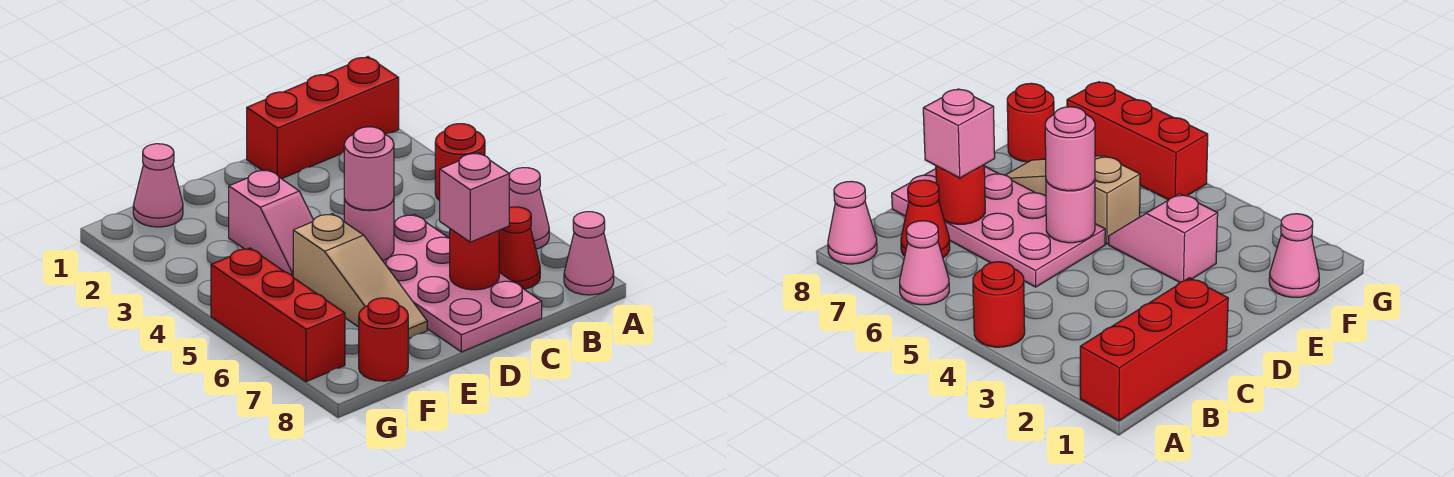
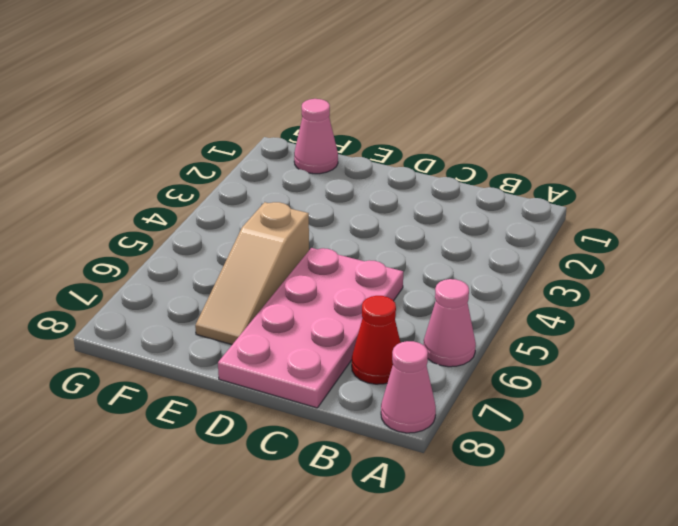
none -> red brick A1:C1 level 1
none -> red round brick A4 level 1
none -> pink slope E3:E4 level 1 top 3

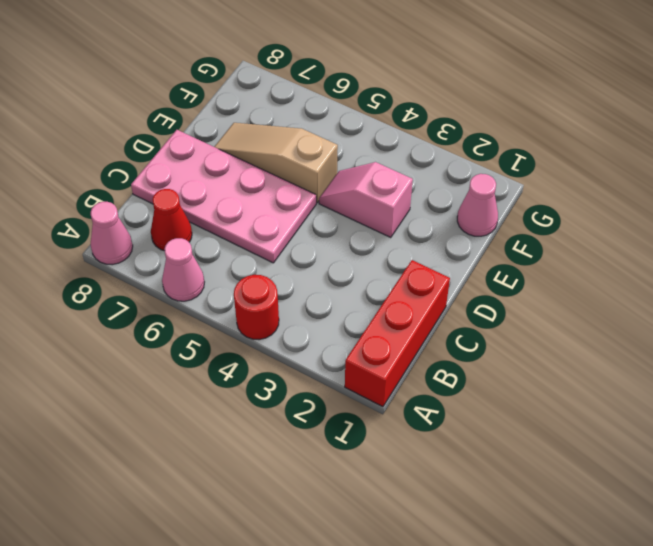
none -> red round brick F8 level 1
none -> red brick G5:G7 level 1
none -> red round brick C7 level 2

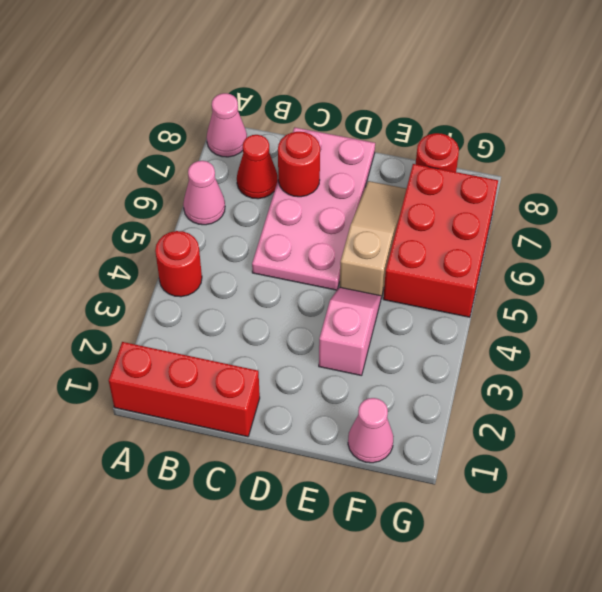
red brick F5:G7 level 1 -> red brick G5:G7 level 1
none -> pink round brick D5 level 2
none -> pink brick C7 level 3
none -> pink round brick D5 level 3

